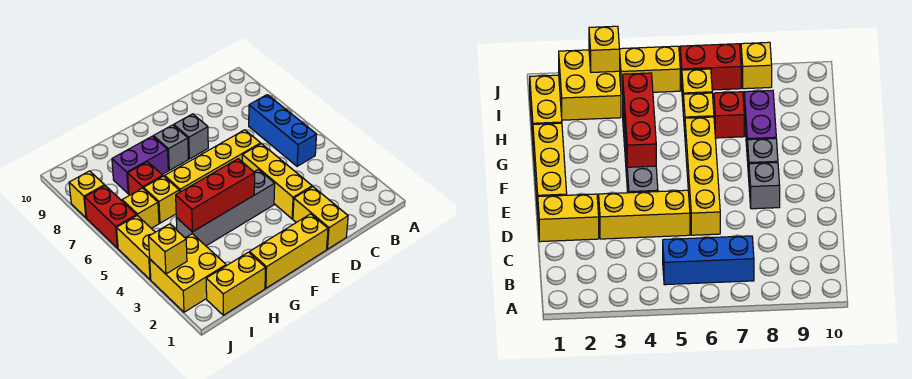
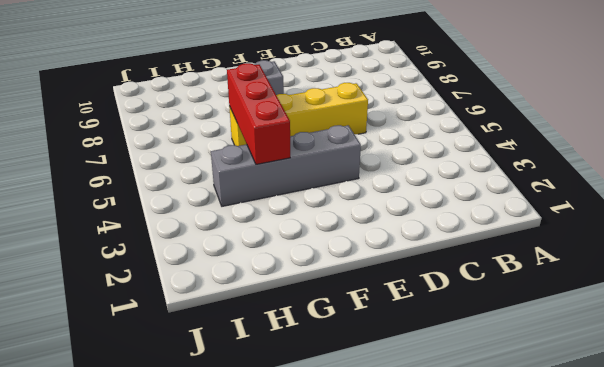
red brick G4:G6 level 2 -> red brick F4:H4 level 2
none -> blue brick B5:B7 level 1
none -> yellow brick D1:D2 level 1
none -> yellow brick D3:D5 level 1

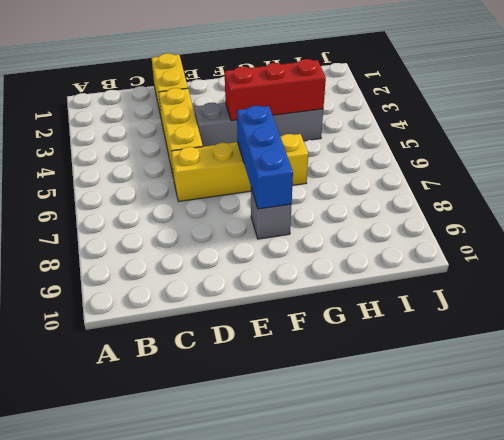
blue brick F6:F8 level 2 -> blue brick B5:B7 level 1
none -> yellow brick E1:G1 level 1
none -> grey brick E8 level 1
none -> purple brick G8:H8 level 1

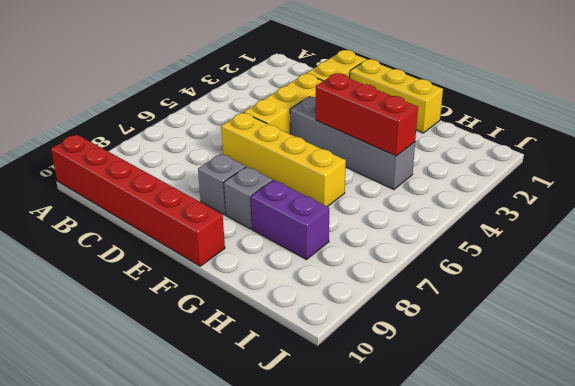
red brick A10:F10 level 1 -> none
none -> blue brick B5:B7 level 1
none -> yellow brick H1:I1 level 1
none -> yellow brick H6 level 1

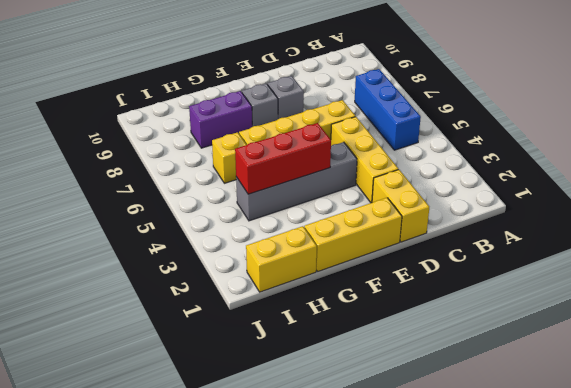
none -> red brick H7 level 1
none -> yellow brick I2:J3 level 1
none -> yellow brick I6 level 1

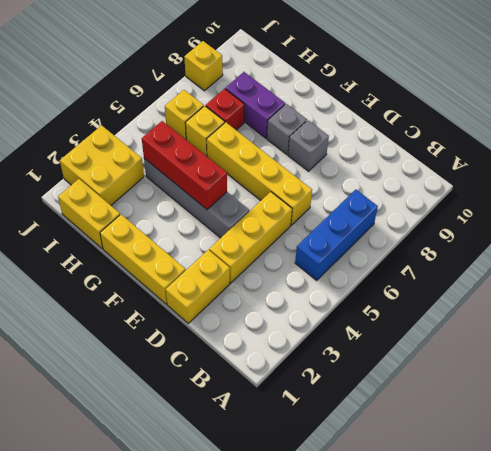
none -> yellow brick J4:J5 level 1
none -> red brick J6:J7 level 1
none -> yellow brick J3 level 2

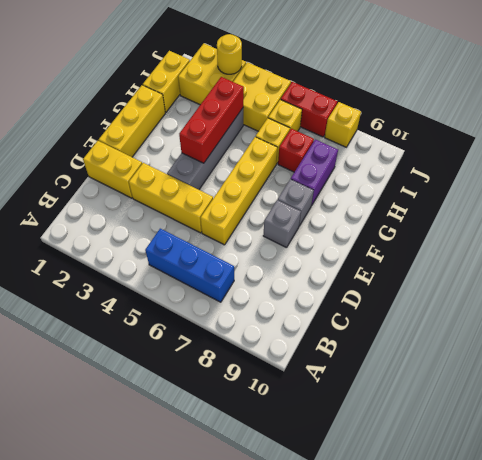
yellow brick I4:J5 level 1 -> yellow brick J4:J5 level 1
yellow round brick J3 level 2 -> yellow brick J3 level 2

